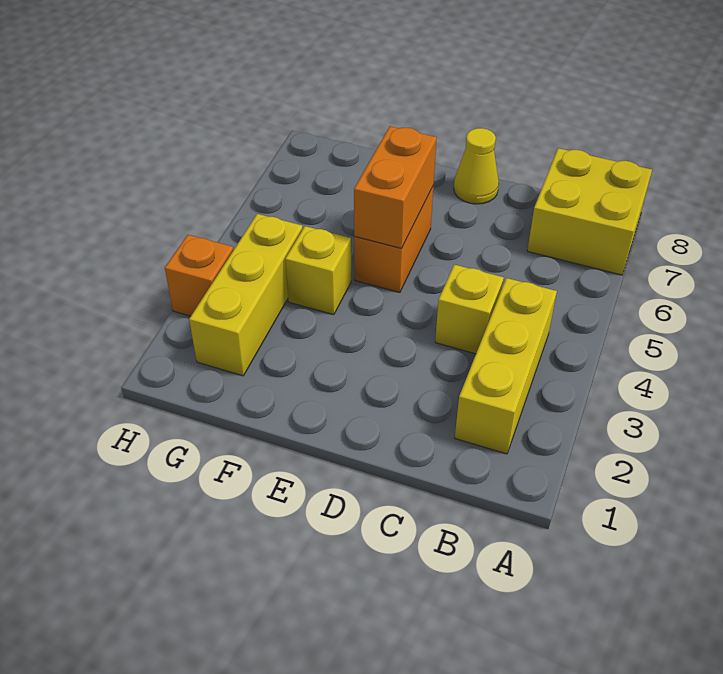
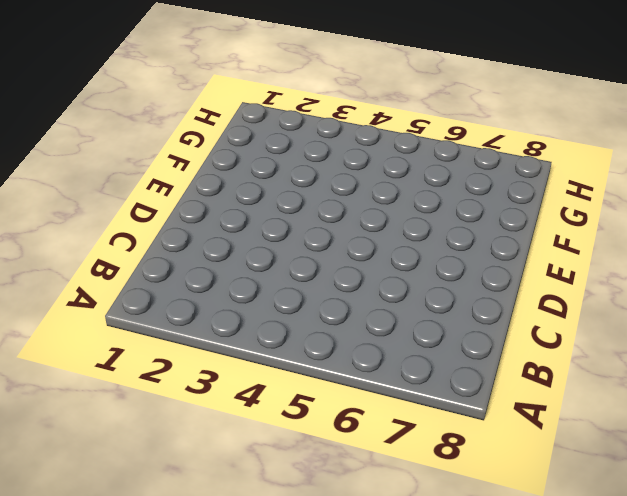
none -> yellow brick A7:B8 level 1
none -> yellow brick B2:B4 level 1

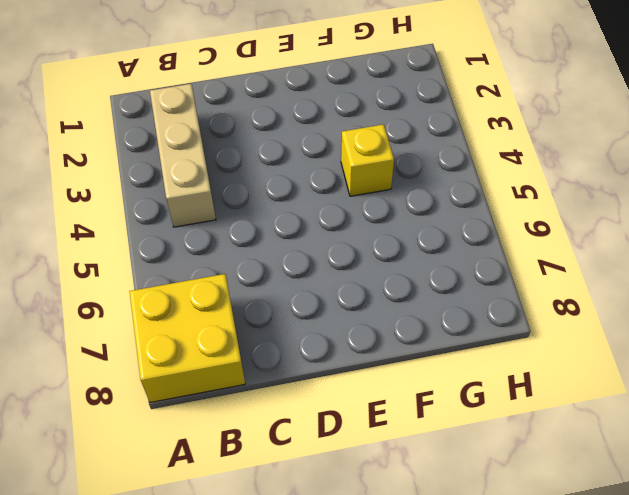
tan brick B2:B4 level 1 -> yellow brick B2:B4 level 1
none -> yellow brick C4 level 1
none -> yellow cone D8 level 1

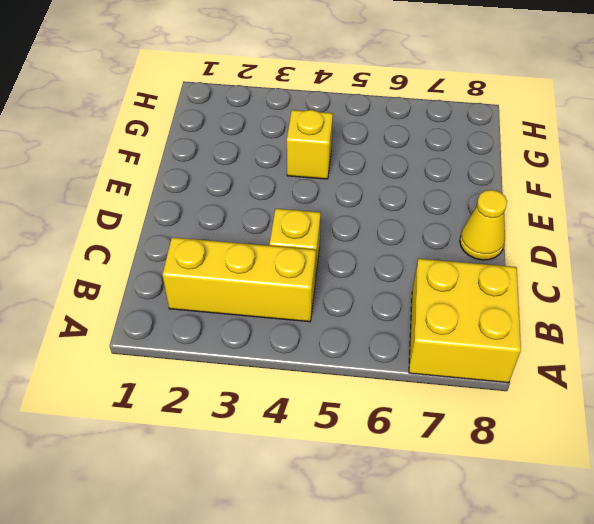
none -> orange brick E5:E6 level 1
none -> yellow brick G2:G4 level 1

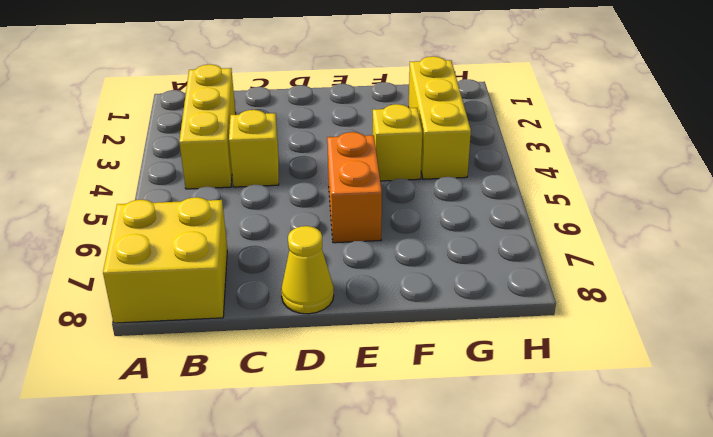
none -> orange brick H3 level 1
none -> orange brick E5:E6 level 2

